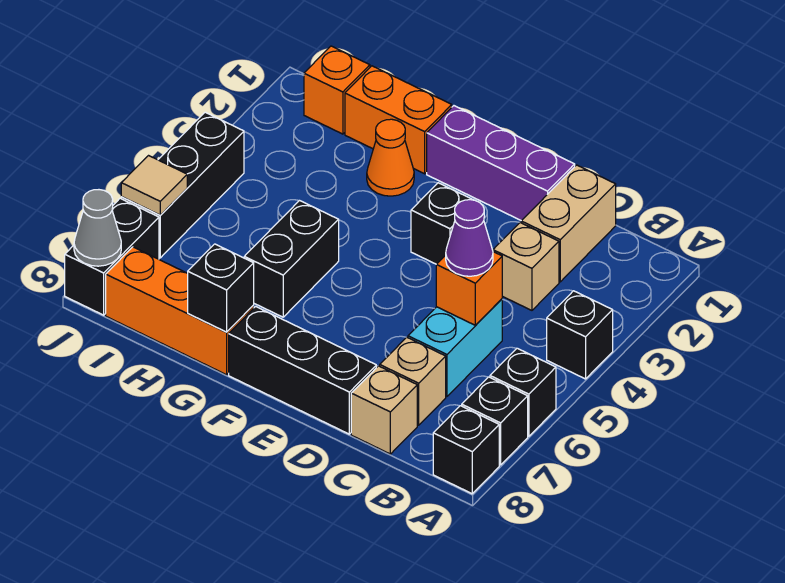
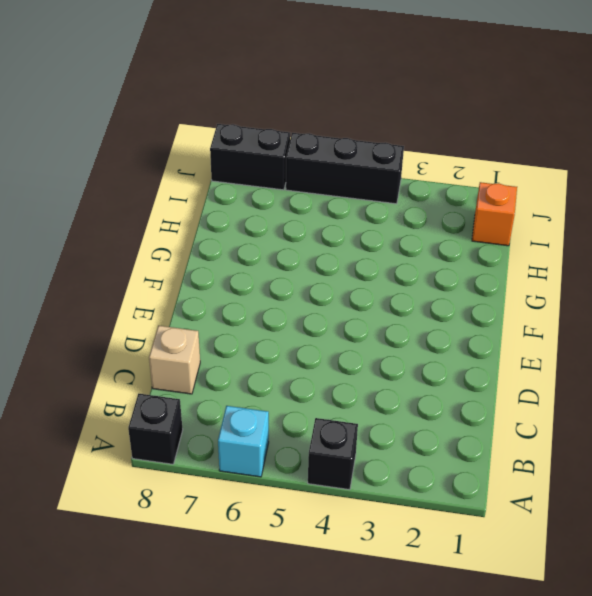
cyan brick A6 level 1 -> black brick A6 level 1
none -> black brick A7 level 1
none -> tan brick C1:C2 level 1
none -> tan brick C3 level 1

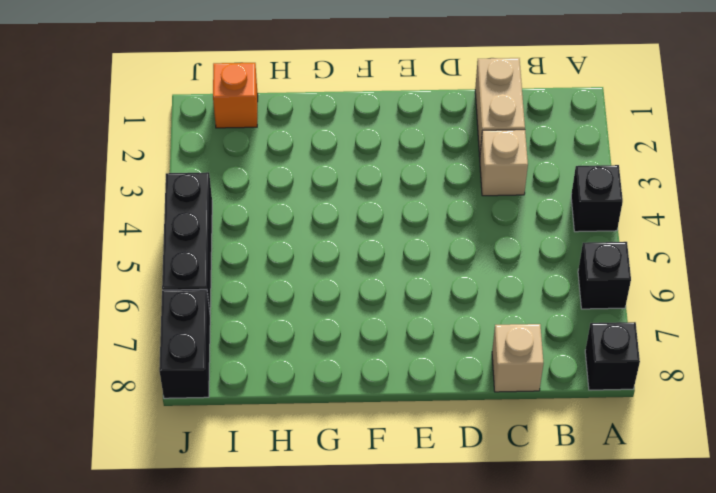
none -> black brick A7 level 1
none -> cyan brick C5:C6 level 1
none -> tan brick C7 level 1

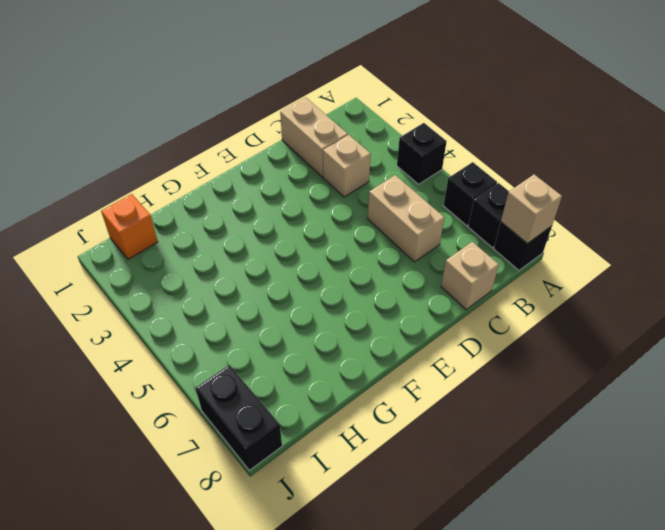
tan brick A8 level 2 -> tan brick C7 level 1
tan brick C5:C6 level 1 -> cyan brick C5:C6 level 1
none -> purple brick D1:F1 level 1
none -> black brick D8:F8 level 1
none -> black brick E3 level 1

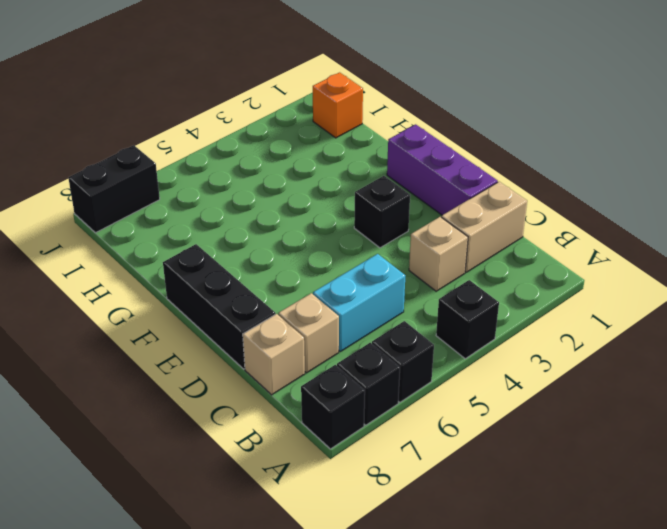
none -> orange brick G1:H1 level 1
none -> orange cone G2 level 1
none -> black brick G5:G6 level 1

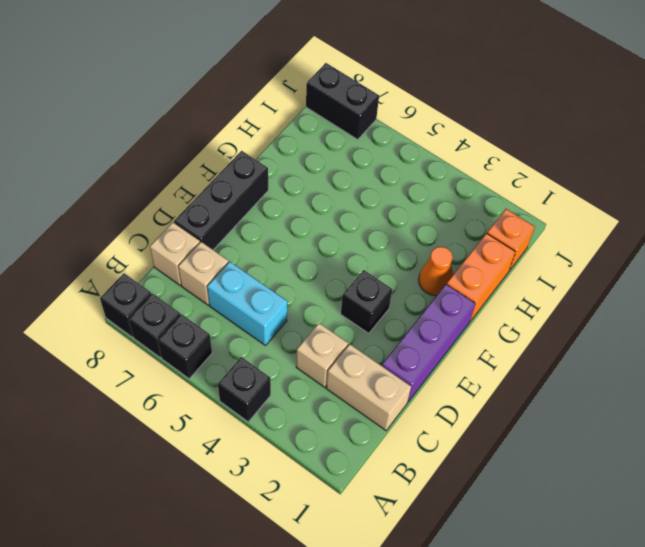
none -> black brick G5:G6 level 1
none -> orange brick G8:I8 level 1
none -> black brick J4:J6 level 1

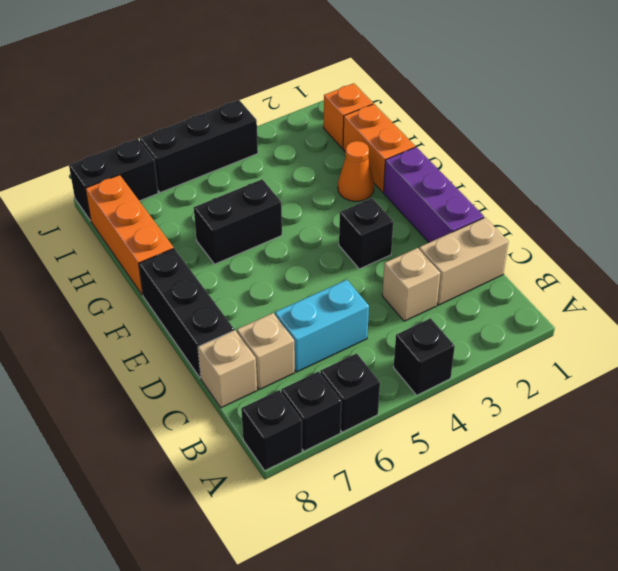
none -> orange brick C5 level 2
none -> black brick G8 level 2
none -> tan tile J6 level 2

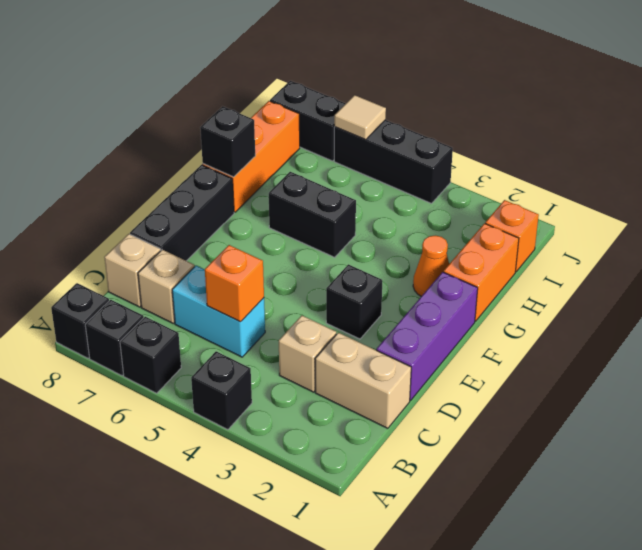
none -> grey cone J8 level 2
none -> purple cone C5 level 3

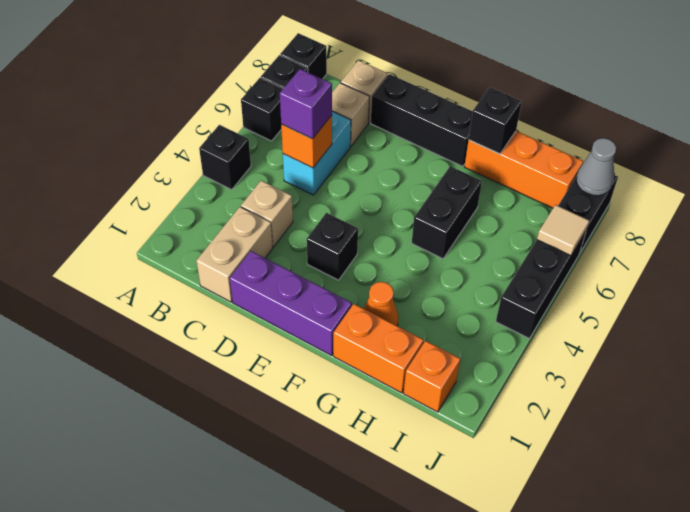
purple brick C5 level 3 -> purple cone C5 level 3

